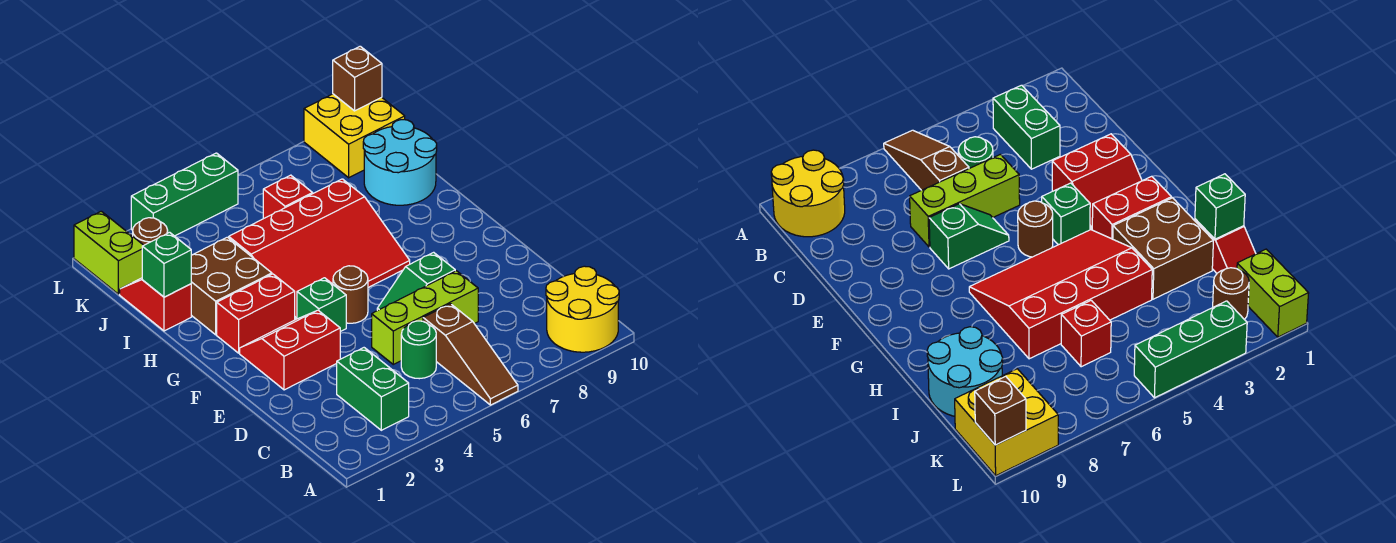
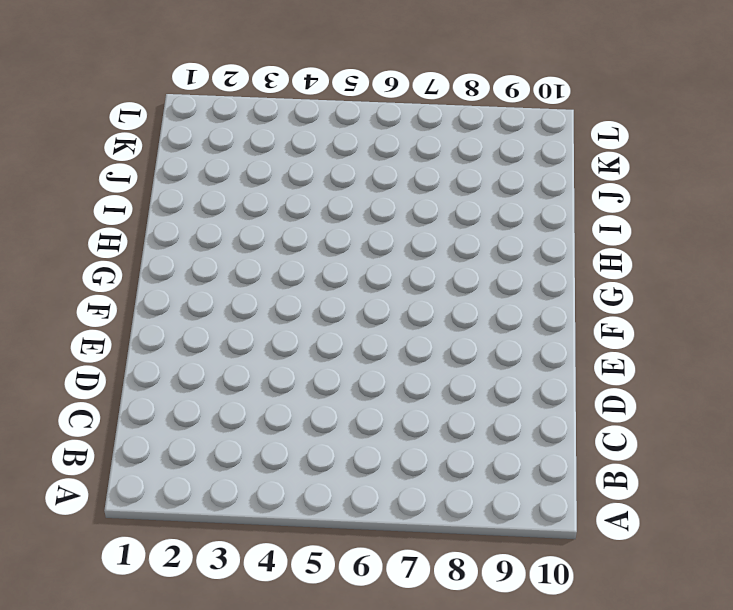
none -> brown slope A6:C6 level 1 top C
none -> yellow round brick A9:B10 level 1
none -> green brick B3:C3 level 1

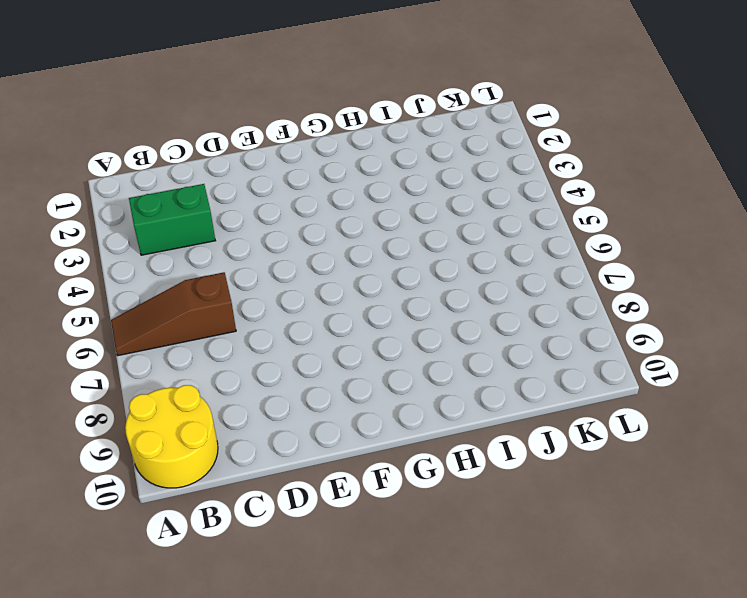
none -> green round brick C5 level 1
none -> lime brick D5:D7 level 1
none -> red slope E2:F3 level 1 top E

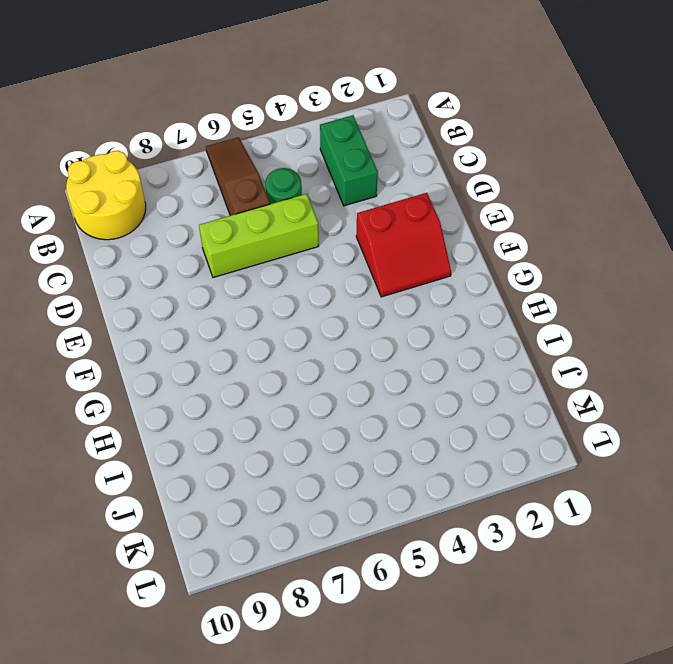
none -> green slope E6:E7 level 1 top 7
none -> green brick F4 level 1
none -> brown round brick F5 level 1

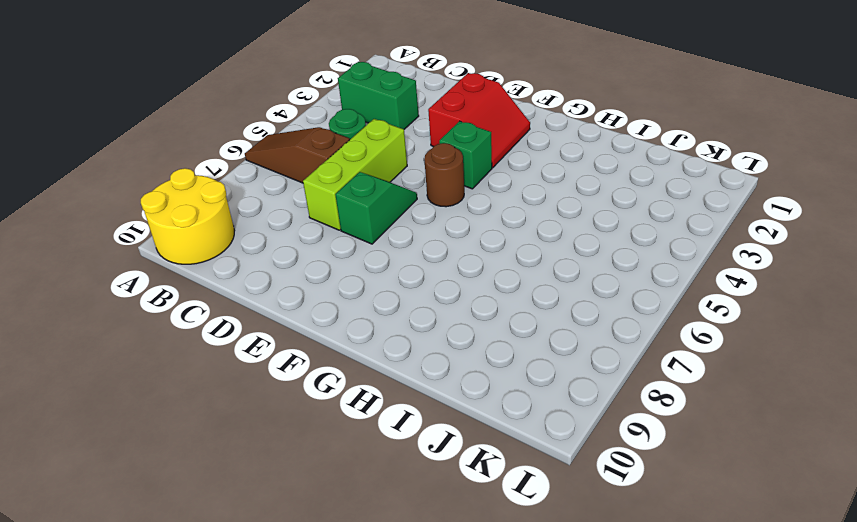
none -> red brick G2:G3 level 1
none -> red slope G4:I7 level 1 top I
none -> brown brick H2:I3 level 1

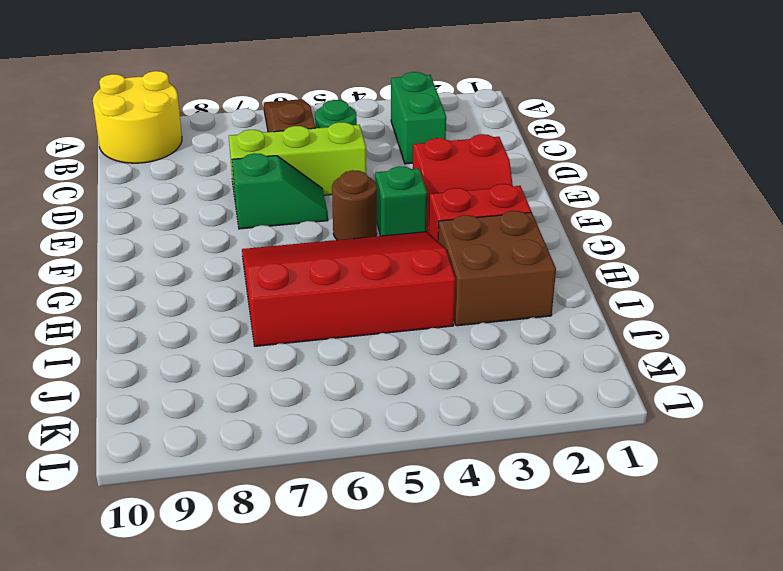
none -> red slope I1:J1 level 1 top I
none -> cyan round brick I9:J10 level 1
none -> red brick J6 level 1

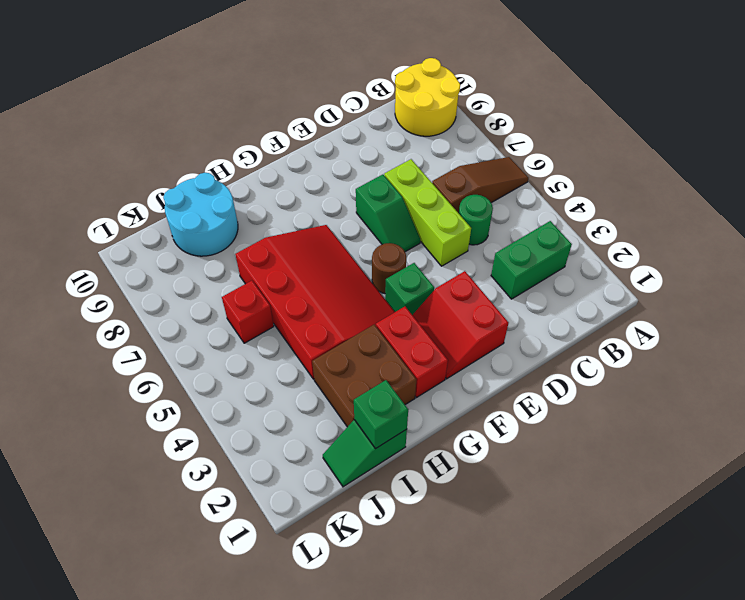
green slope I1:J1 level 1 top I -> red slope I1:J1 level 1 top I
none -> lime brick K1:L1 level 1
none -> brown round brick K2 level 1
none -> yellow brick K9:L10 level 1

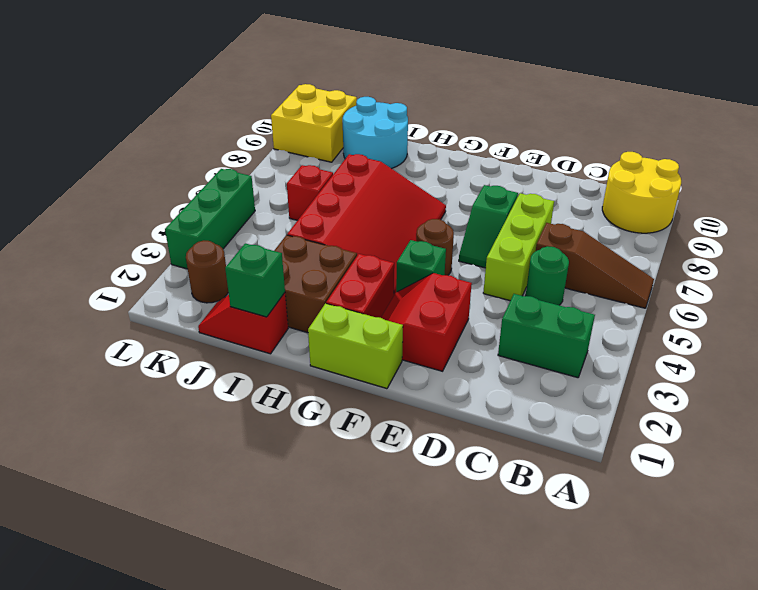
lime brick F1:G1 level 1 -> lime brick K1:L1 level 1
none -> brown brick L10 level 2

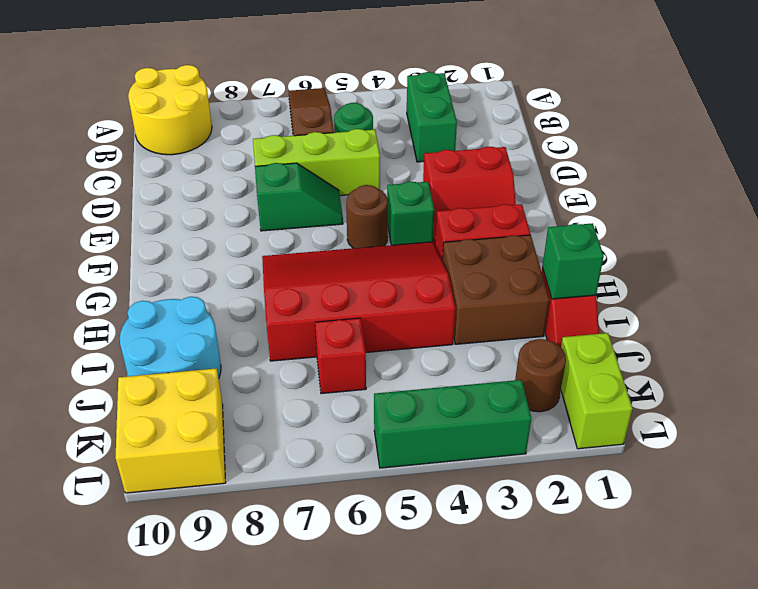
none -> brown brick L10 level 2

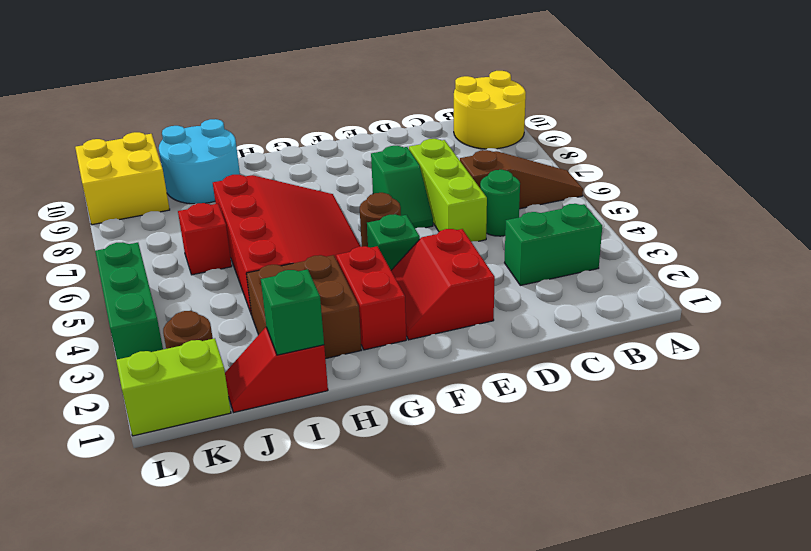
none -> brown brick L10 level 2

